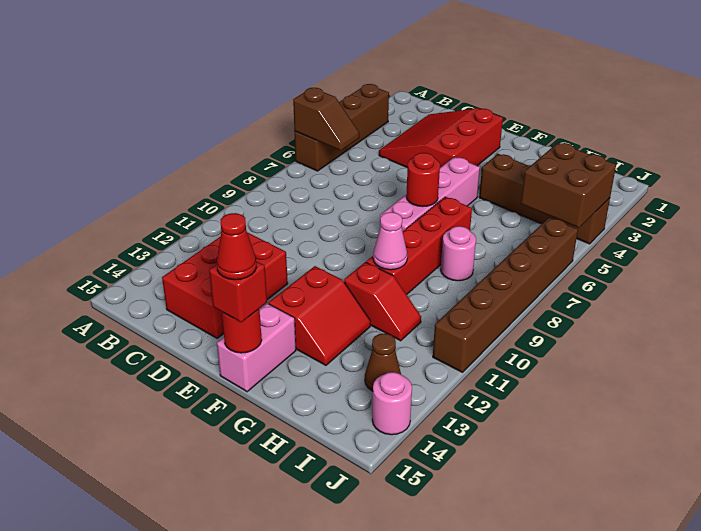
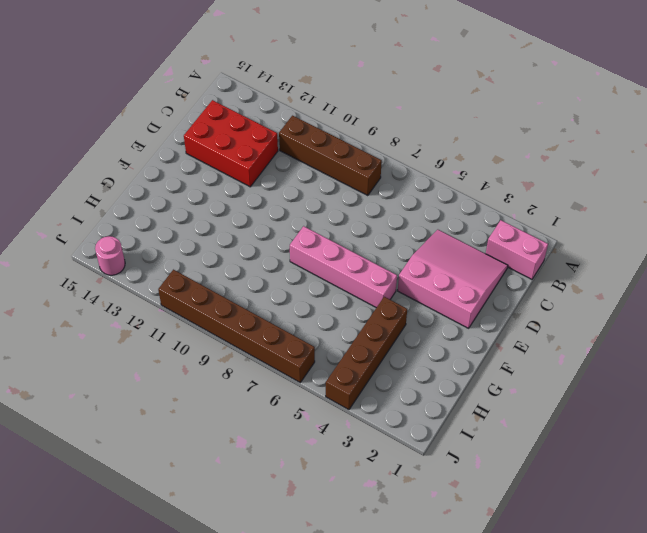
pink brick B1:B2 level 1 -> pink brick F14:F15 level 1
brown brick B8:B11 level 1 -> brown brick A3:A6 level 1
pink slope C2:E4 level 1 top E -> red slope C2:E4 level 1 top E
none -> red slope F12:G13 level 1 top F
none -> red brick G7:G10 level 1
none -> red slope G11:H11 level 1 top G

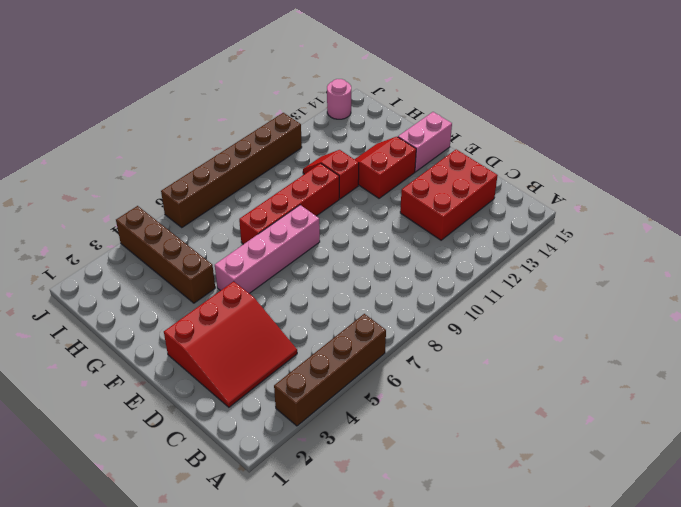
none -> pink round brick H8 level 1
none -> brown cone I13 level 1
none -> brown slope A6:B6 level 2 top A

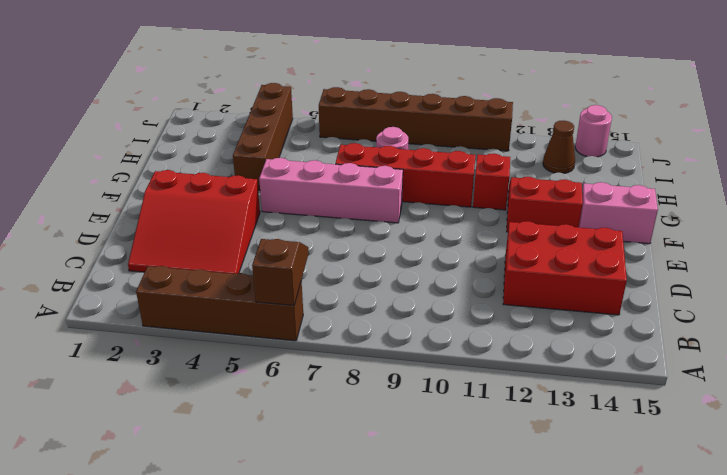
none -> red round brick F7 level 2
none -> red round brick F15 level 2
none -> pink cone G10 level 2

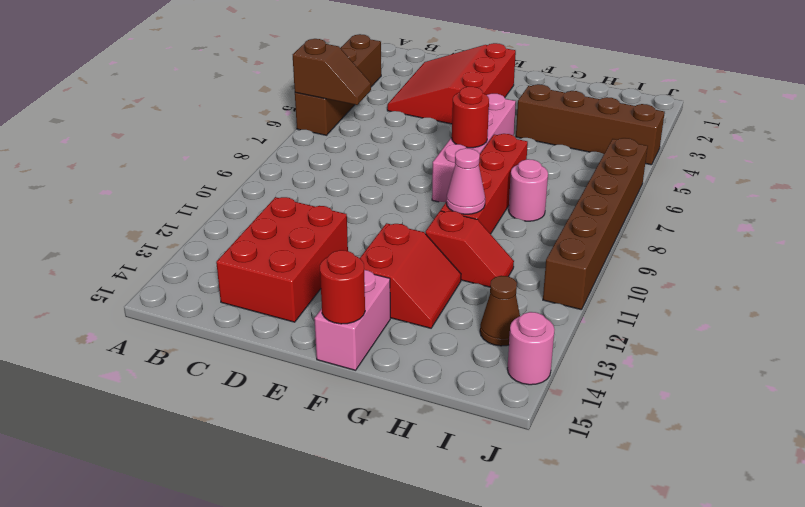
none -> brown brick I4:J5 level 2
none -> red brick F15 level 3
none -> red cone F15 level 4

